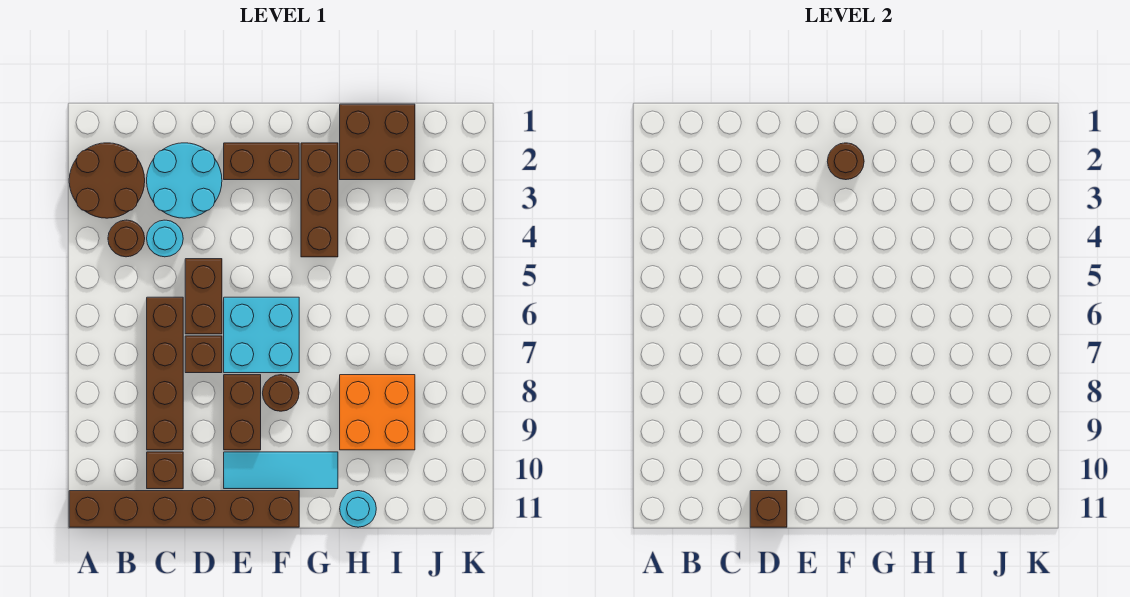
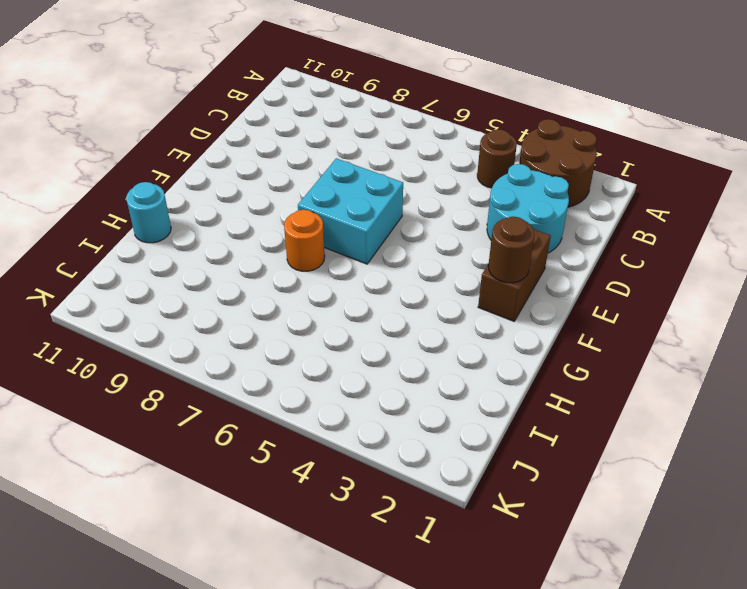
orange round brick G7 level 1 -> none
none -> brown brick A11:F11 level 1
none -> cyan round brick C4 level 1
none -> brown brick C6:C9 level 1

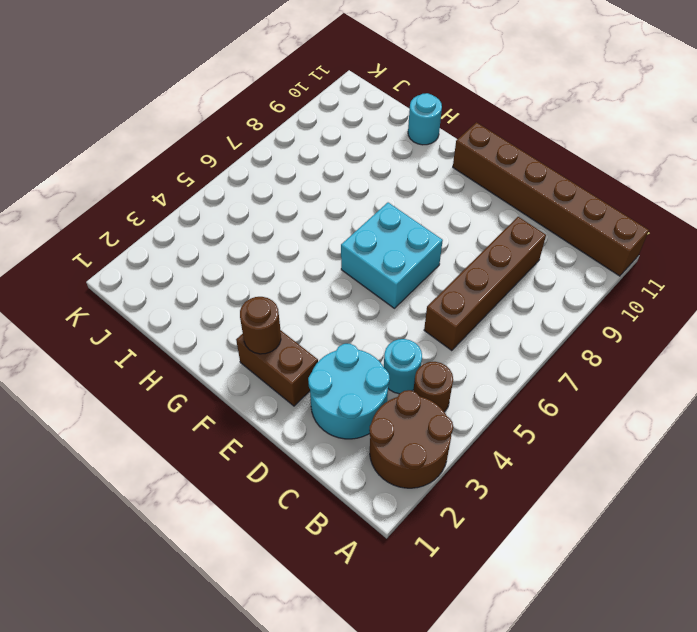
none -> brown brick C10 level 1
none -> brown brick D5:D6 level 1
none -> brown brick D7 level 1

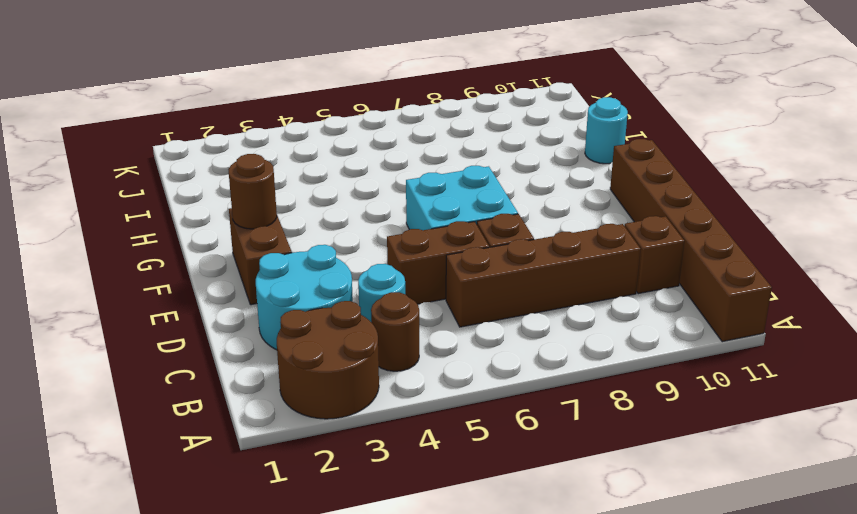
none -> brown brick E8:E9 level 1
none -> cyan tile E10:G10 level 1
none -> brown round brick F8 level 1

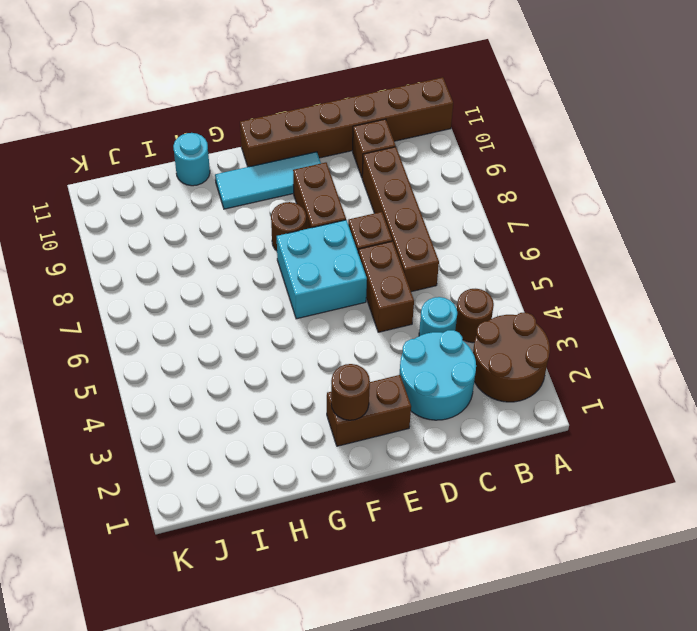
none -> brown brick G2:G4 level 1
none -> brown brick H1:I2 level 1
none -> orange brick H8:I9 level 1

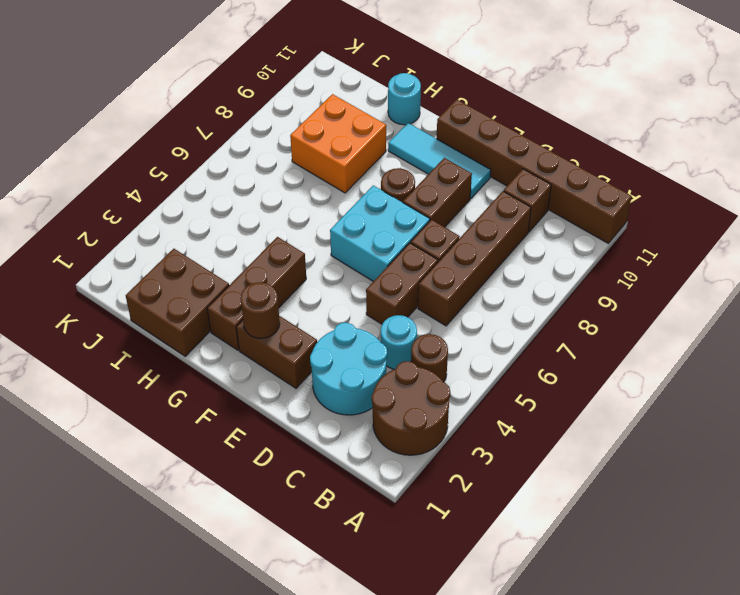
none -> brown brick D11 level 2

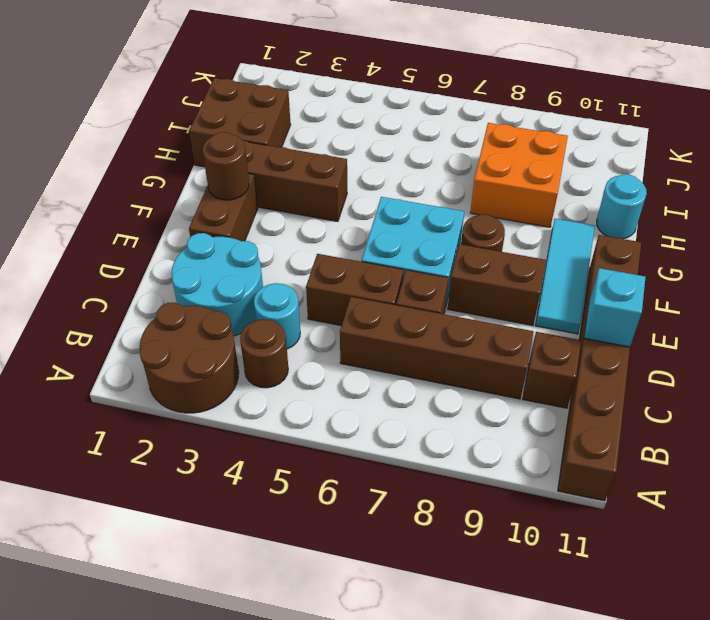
cyan brick D11 level 2 -> brown brick D11 level 2

